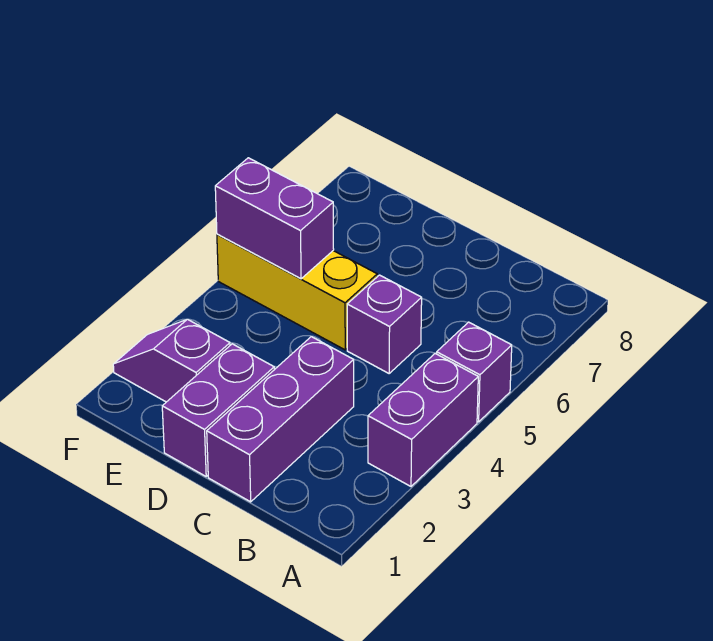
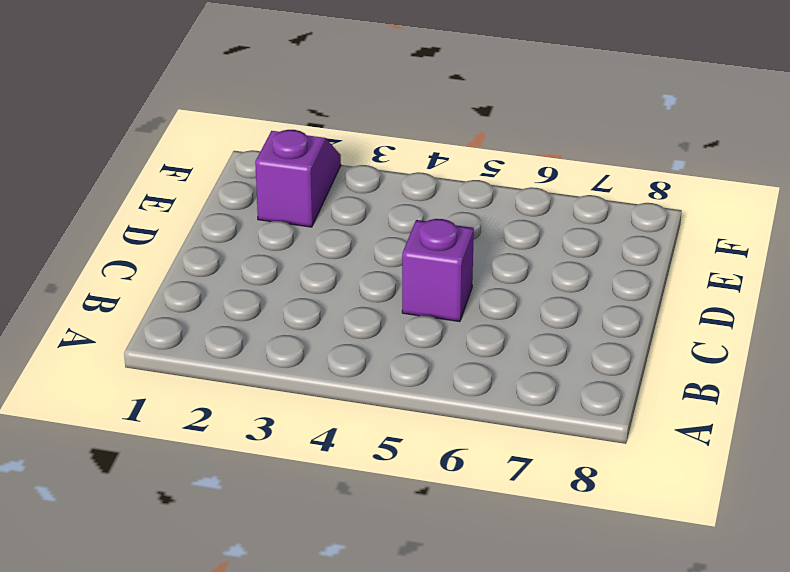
none -> purple brick A3:A4 level 1
none -> purple brick A5 level 1

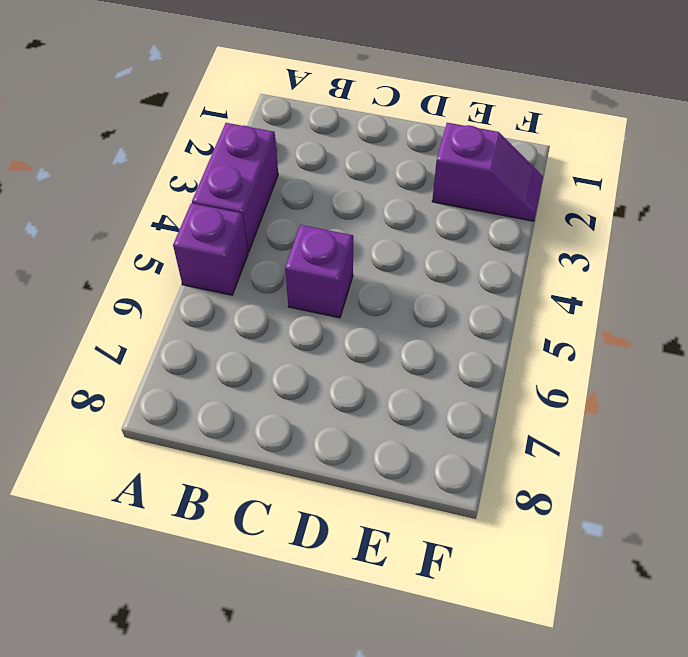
none -> purple brick C1:C3 level 1
none -> purple brick D1:D2 level 1

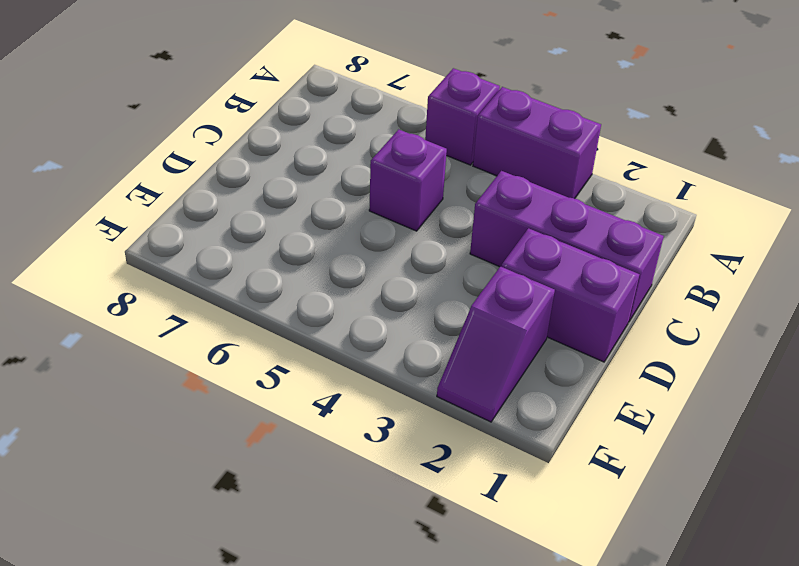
none -> yellow brick D5:F5 level 1
none -> purple brick E5:F5 level 2

